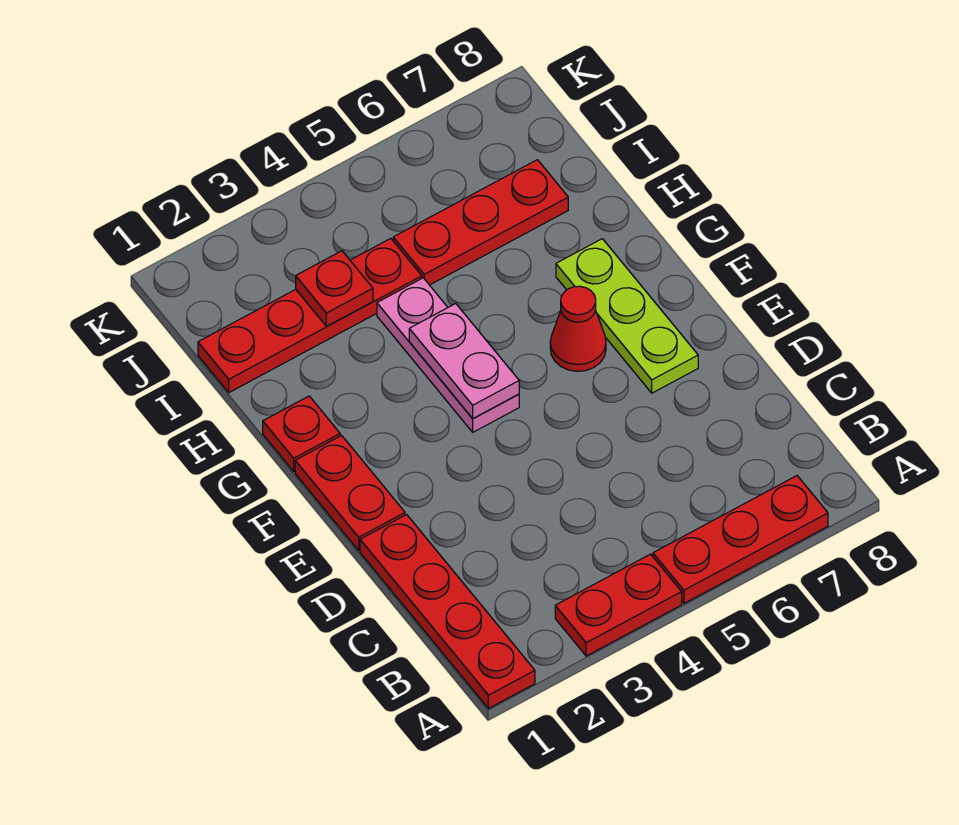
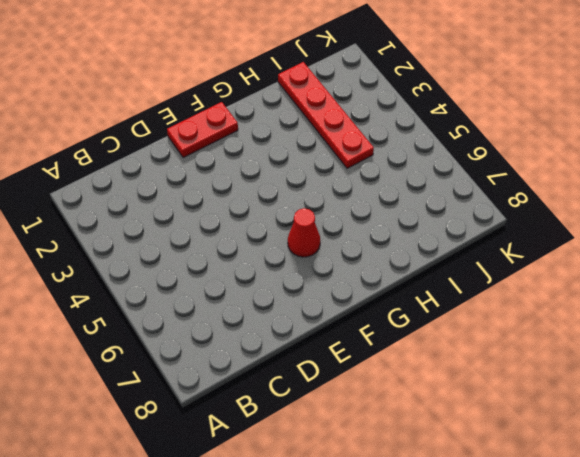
none -> red plate A1:D1 level 1
none -> red plate A3:A4 level 1
none -> red plate A5:A7 level 1

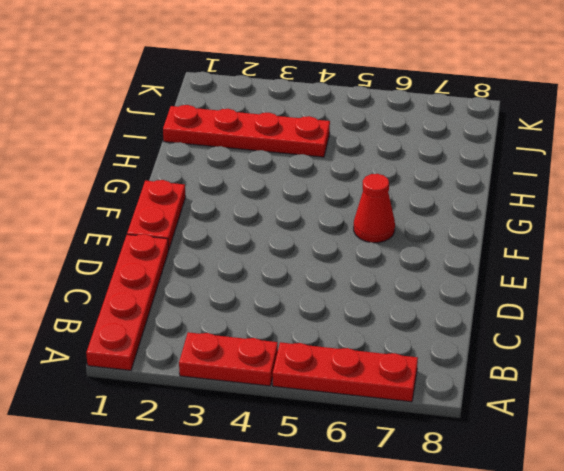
none -> lime plate E7:G7 level 1
none -> pink plate F4:H4 level 1
none -> red plate G1 level 1

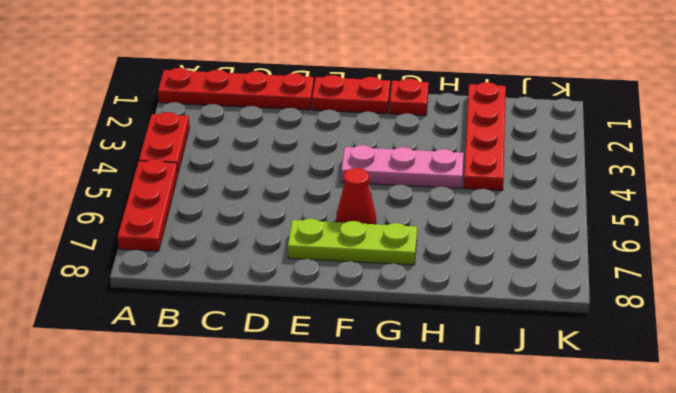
none -> red plate I5:I7 level 1
none -> pink plate F4:G4 level 2
none -> red plate I3 level 2

